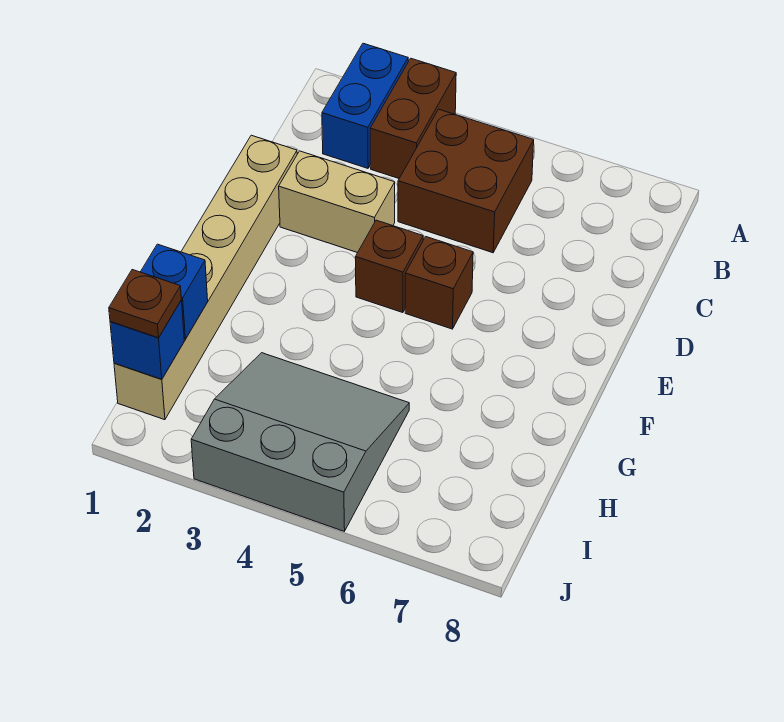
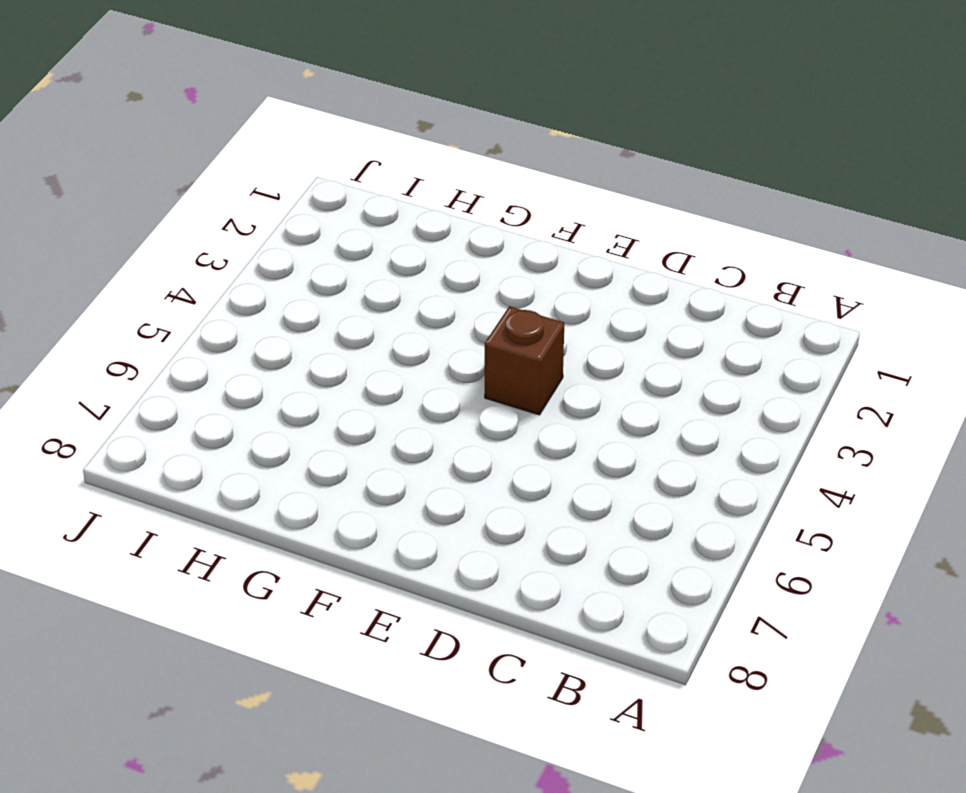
none -> blue brick A2:B2 level 1
none -> brown brick A3:B3 level 1

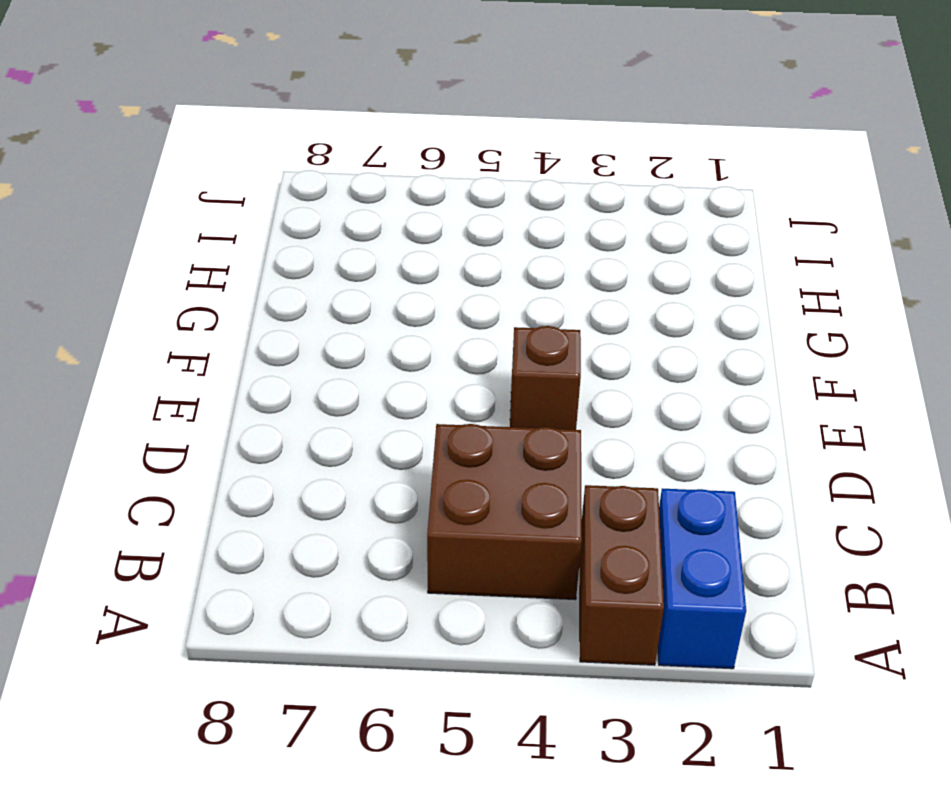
none -> tan brick D1:I1 level 1
none -> tan brick D2:D3 level 1

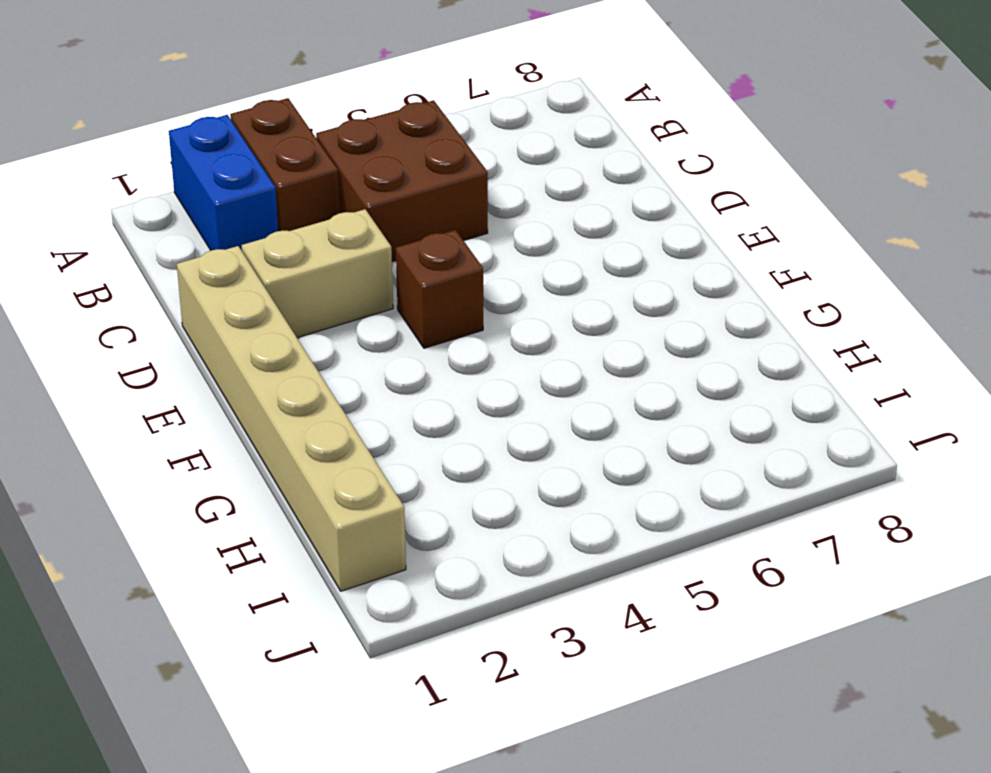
none -> brown brick E5 level 1
none -> grey slope H3:J5 level 1 top J

